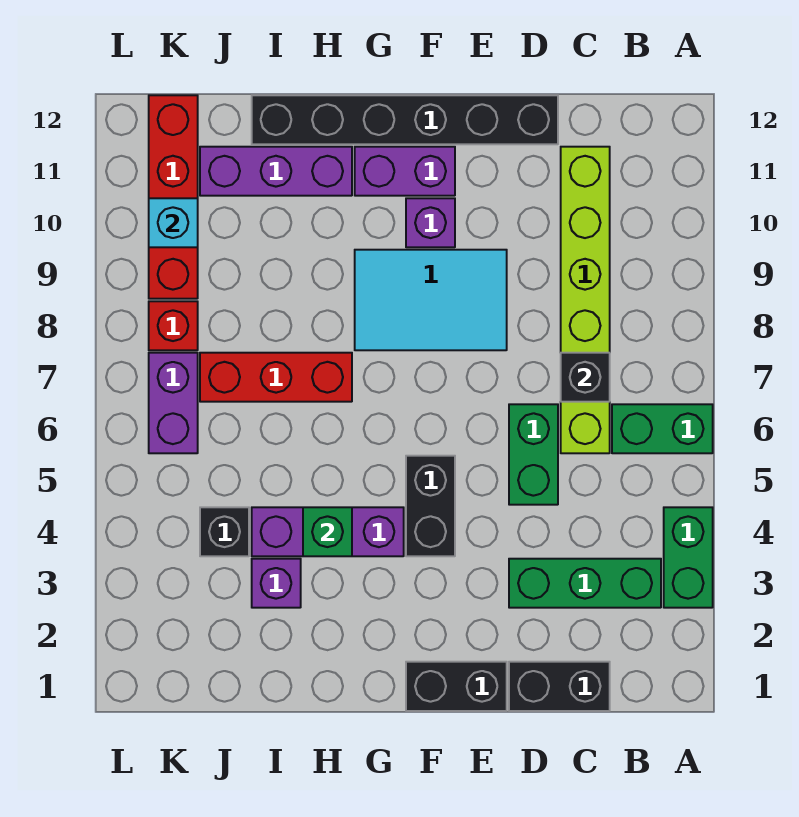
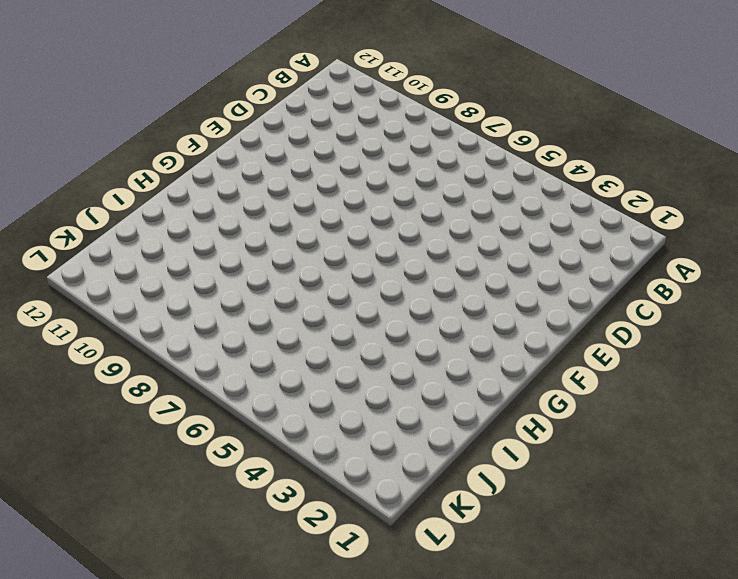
none -> green brick A3:A4 level 1
none -> green brick A6:B6 level 1
none -> green brick B3:D3 level 1

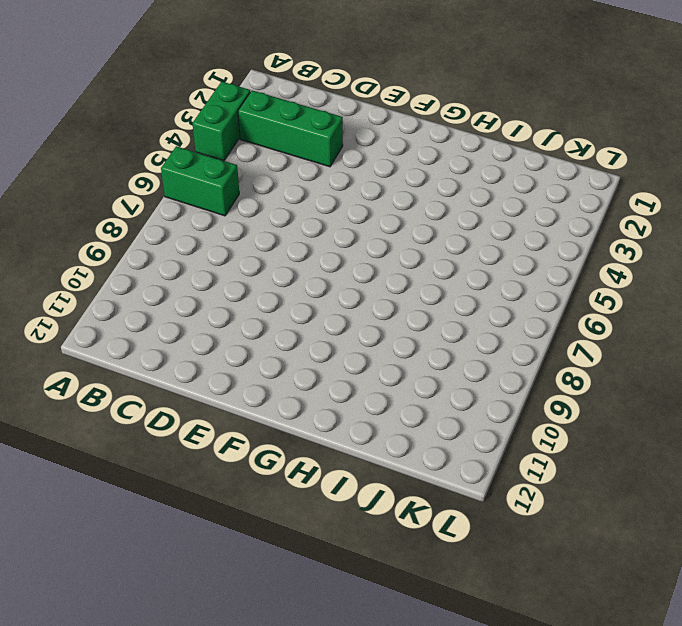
none -> black brick C1:D1 level 1
none -> lime brick C6:C11 level 1
none -> green brick D5:D6 level 1

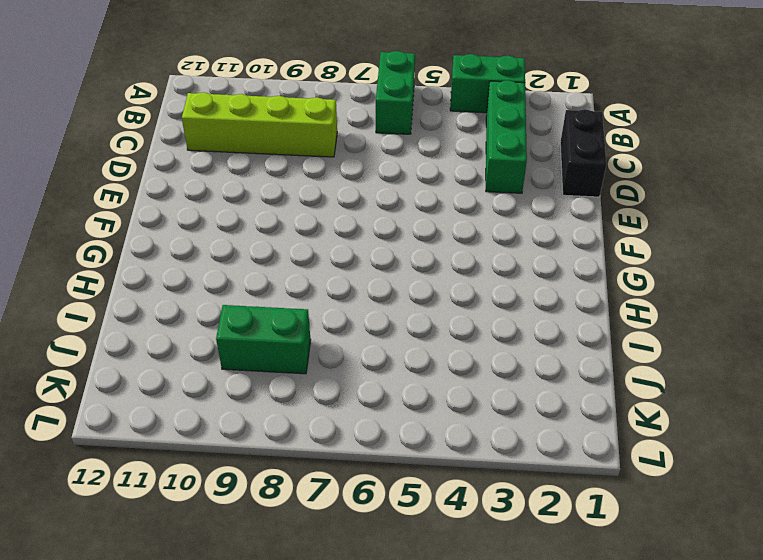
lime brick C8:C11 level 1 -> lime brick C6:C11 level 1
green brick J8:J9 level 1 -> green brick D5:D6 level 1
none -> black brick D12:I12 level 1
none -> black brick E1:F1 level 1
none -> cyan tile E8:G9 level 1

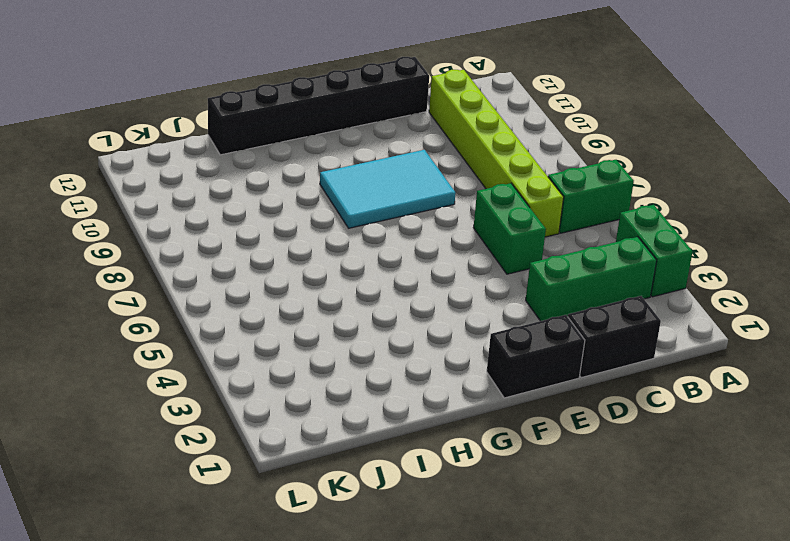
none -> black brick F4:F5 level 1
none -> purple brick F10 level 1
none -> purple brick F11:G11 level 1

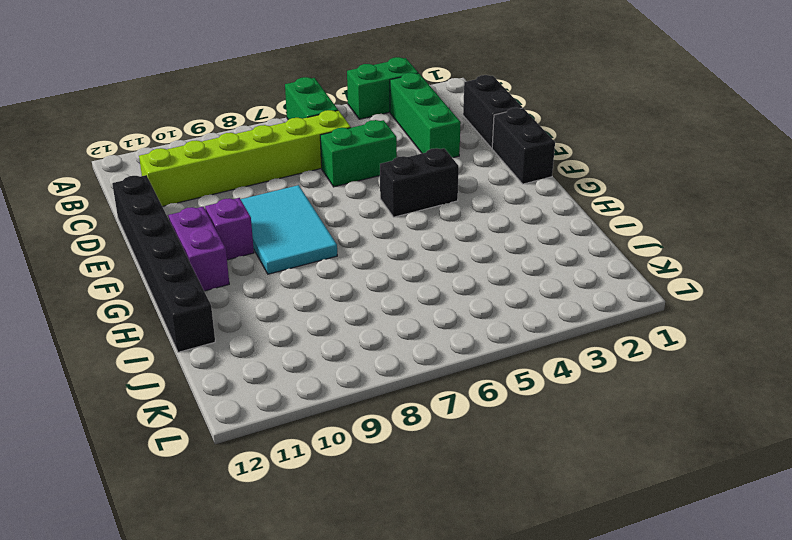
none -> purple brick G4:I4 level 1
none -> red brick H7:J7 level 1
none -> purple brick H11:J11 level 1

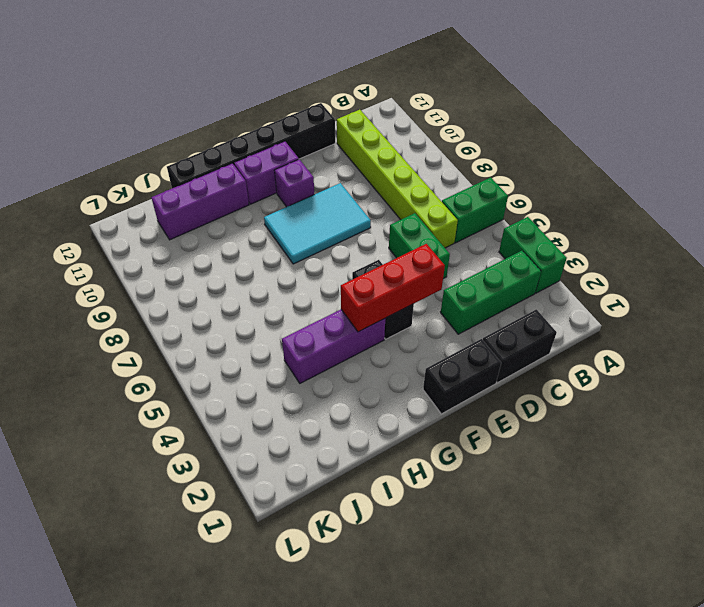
red brick E4:G4 level 2 -> red brick H7:J7 level 1
none -> purple brick I3 level 1
none -> black brick J4 level 1
none -> purple brick K6:K7 level 1

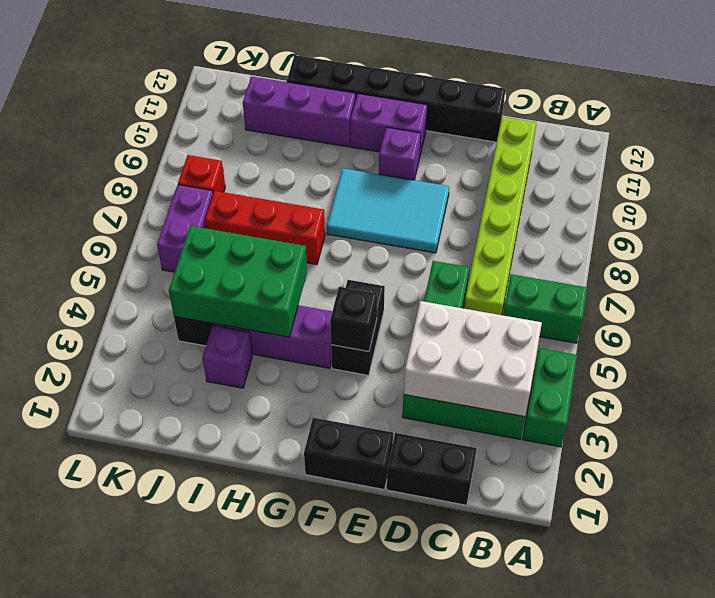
white brick B3:D4 level 2 -> none
black brick F4 level 2 -> black brick C7 level 2
green brick H4:J5 level 2 -> green brick H4 level 2
none -> red brick K9:K12 level 1
none -> cyan brick K10 level 2

